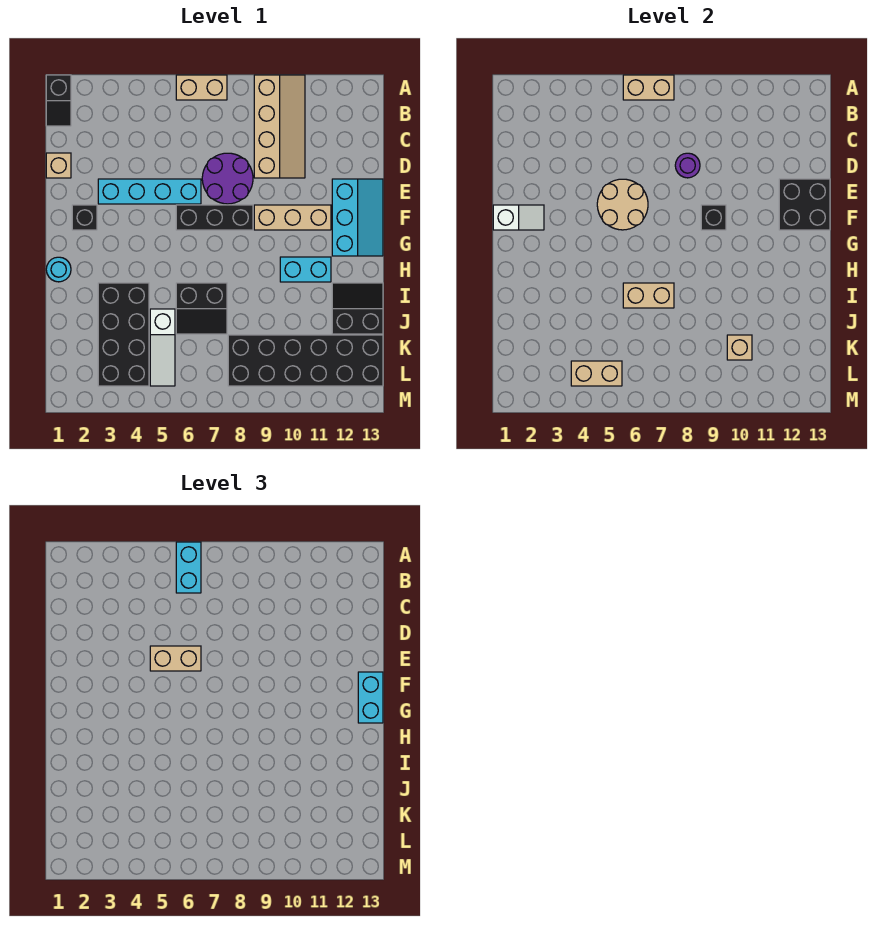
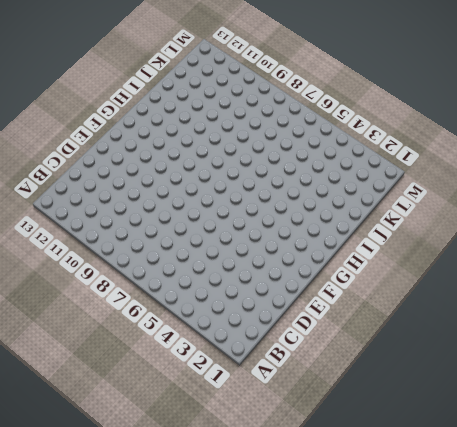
none -> black slope A1:B1 level 1 top A
none -> tan brick A6:A7 level 1
none -> tan slope A9:D10 level 1 top 9

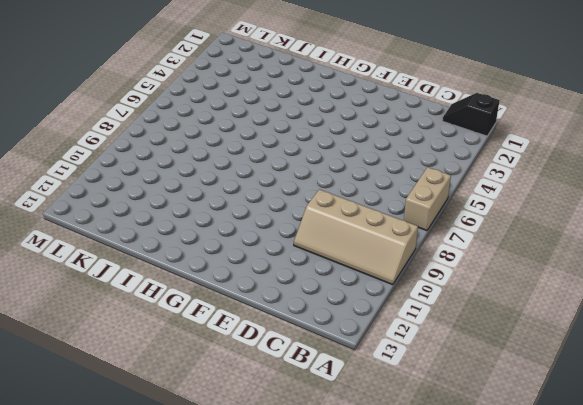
none -> tan brick D1 level 1
none -> purple round brick D7:E8 level 1
none -> cyan brick E3:E6 level 1

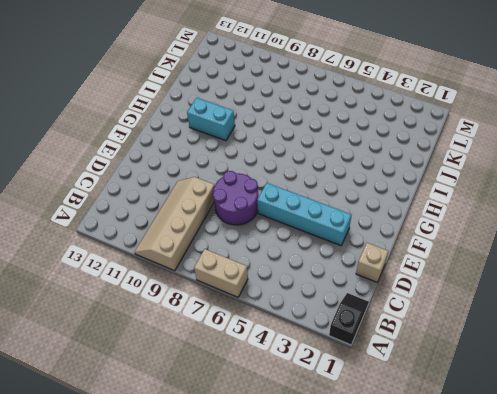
none -> cyan slope E12:G13 level 1 top 12
none -> black brick F2 level 1
none -> black brick F6:F8 level 1

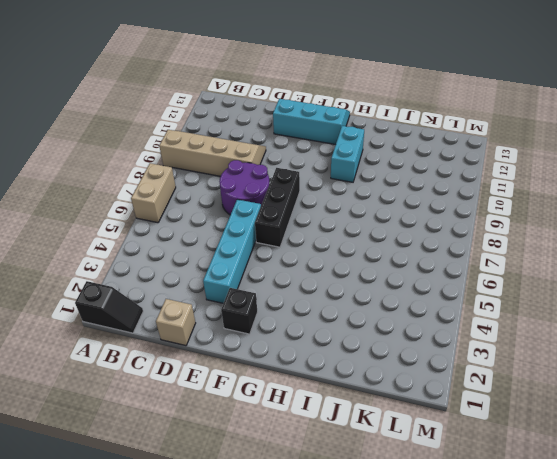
none -> tan brick F9:F11 level 1
none -> cyan round brick H1 level 1
none -> black brick I3:L4 level 1

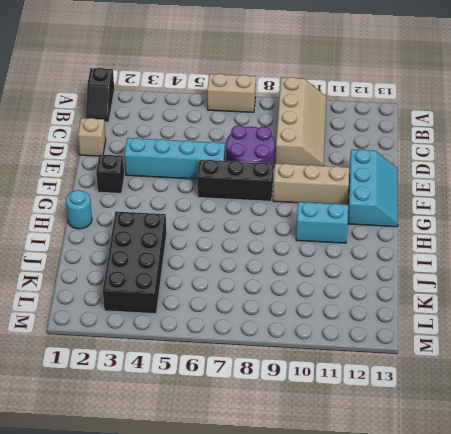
none -> black slope I6:J7 level 1 top I
none -> black slope I12:J13 level 1 top J
none -> white slope J5:L5 level 1 top J

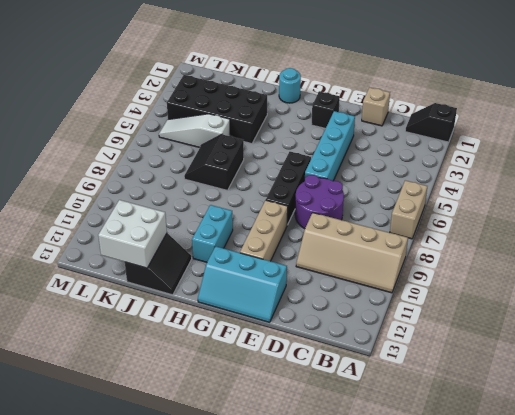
white brick J12:K13 level 2 -> none
none -> black brick K8:L13 level 1
none -> tan brick A6:A7 level 2
none -> purple round brick D8 level 2

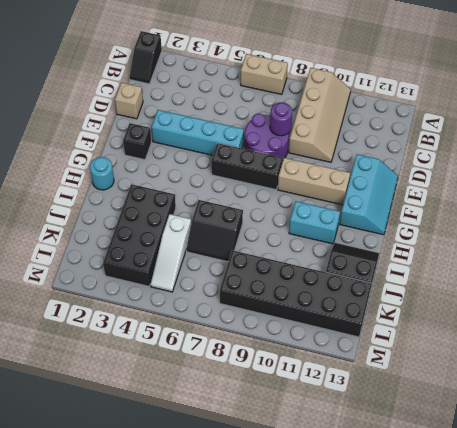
none -> tan brick A6:A7 level 2
none -> tan round brick E5:F6 level 2
none -> black brick E12:F13 level 2

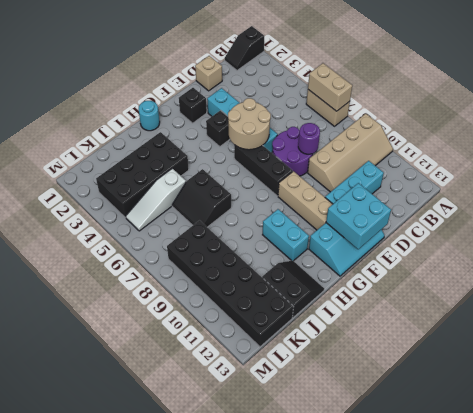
cyan brick C11:E11 level 1 -> none
cyan brick E12:F13 level 2 -> black brick E12:F13 level 2
black brick F4 level 1 -> black brick F9 level 2
none -> white slope F1:F2 level 2 top 1
none -> tan brick I6:I7 level 2
none -> tan brick K10 level 2

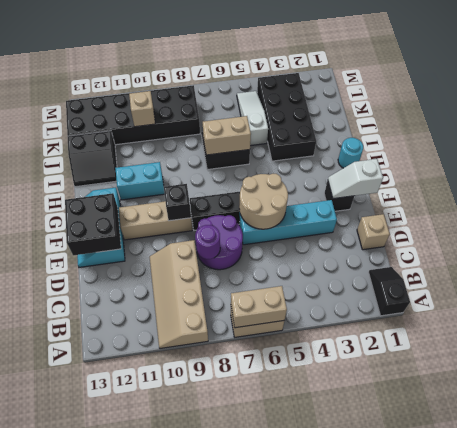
none -> tan brick L4:L5 level 2
none -> cyan brick A6:B6 level 3
none -> tan brick E5:E6 level 3

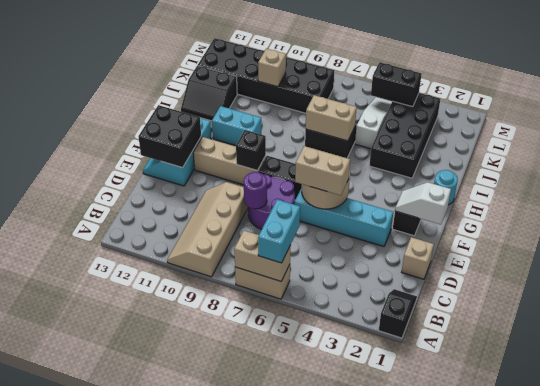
black brick L4:L5 level 2 -> tan brick L4:L5 level 2
none -> cyan brick F13:G13 level 3

